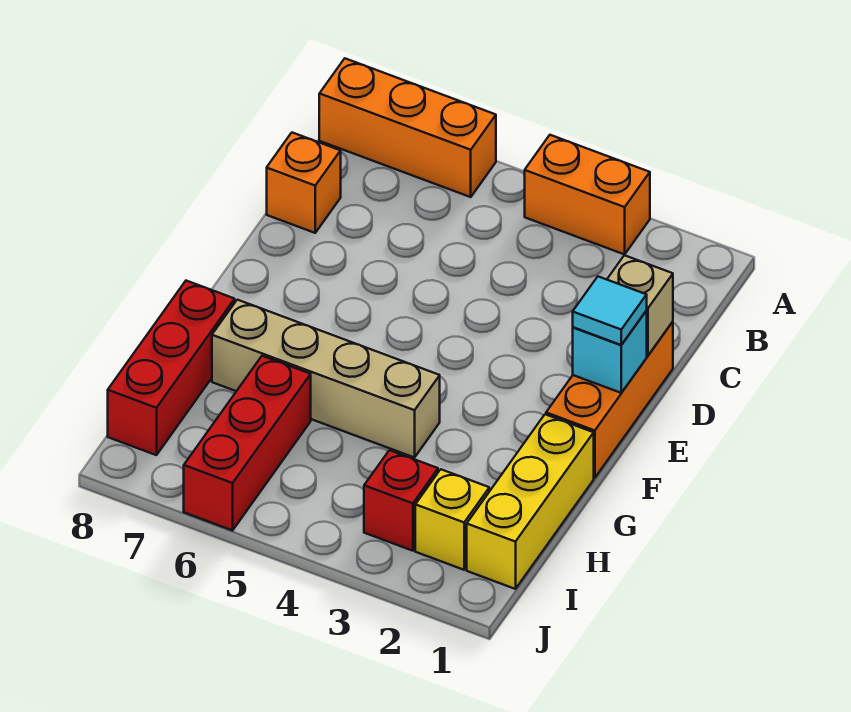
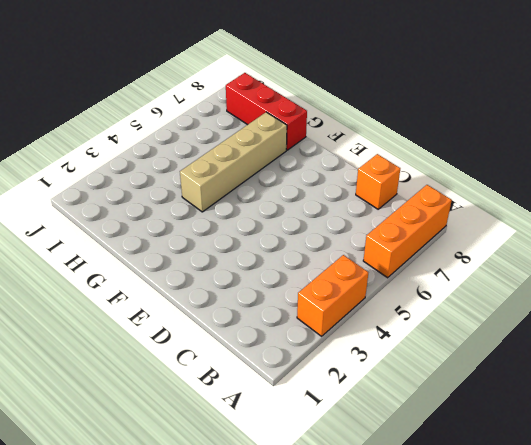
none -> orange brick D1:F1 level 1
none -> yellow brick G1:I1 level 1
none -> red brick H6:J6 level 1

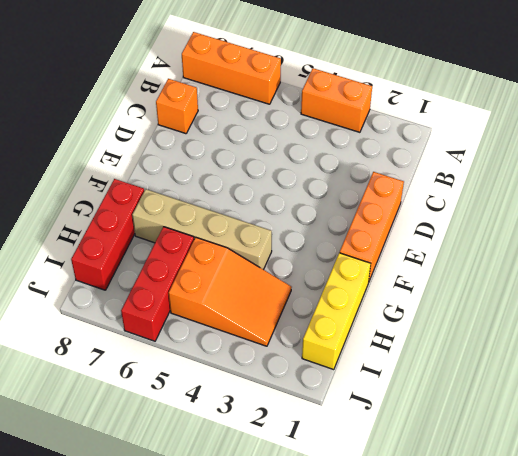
orange slope H3:I5 level 1 top 5 -> red brick I3 level 1
none -> yellow brick I2 level 1
none -> tan brick D1 level 2
none -> cyan brick E1 level 2

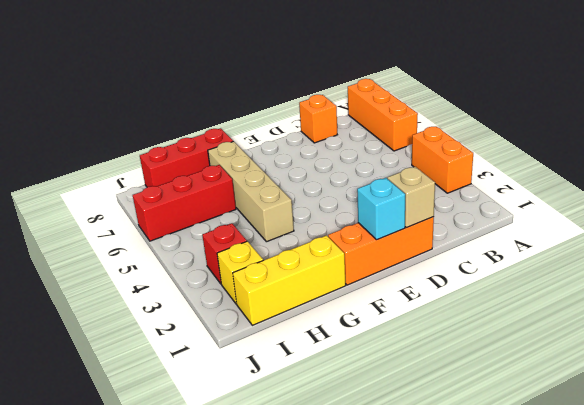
none -> cyan tile E1 level 3

